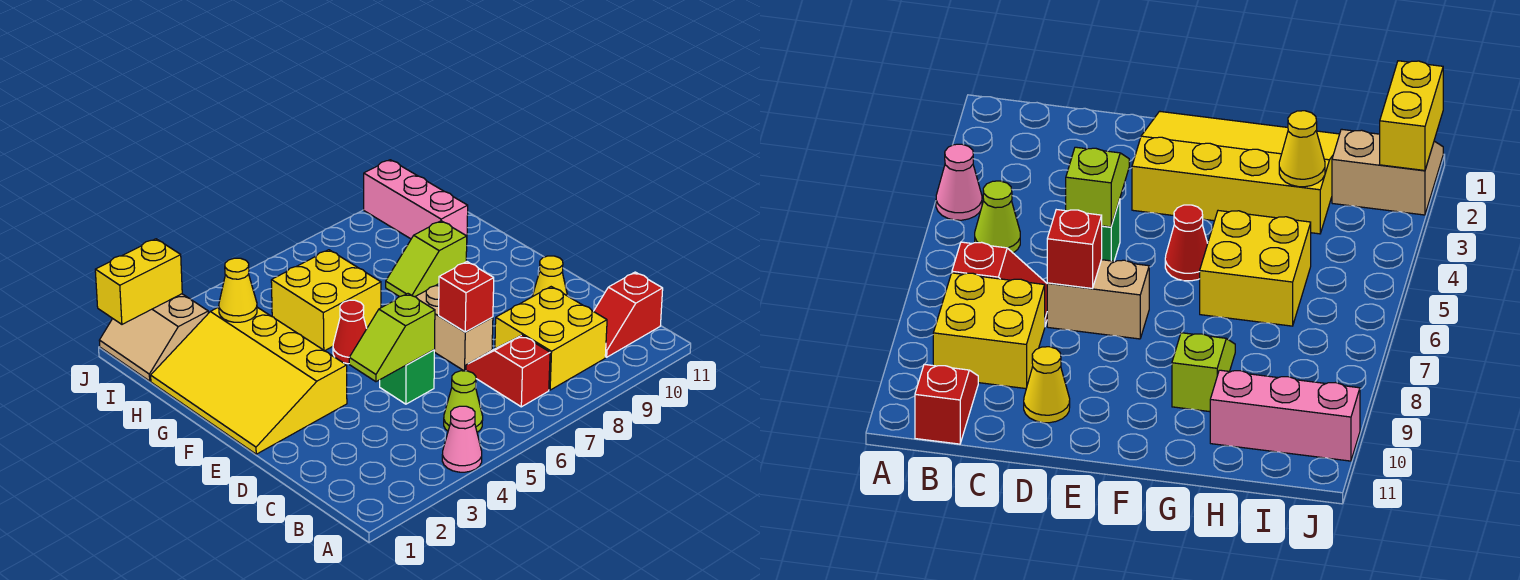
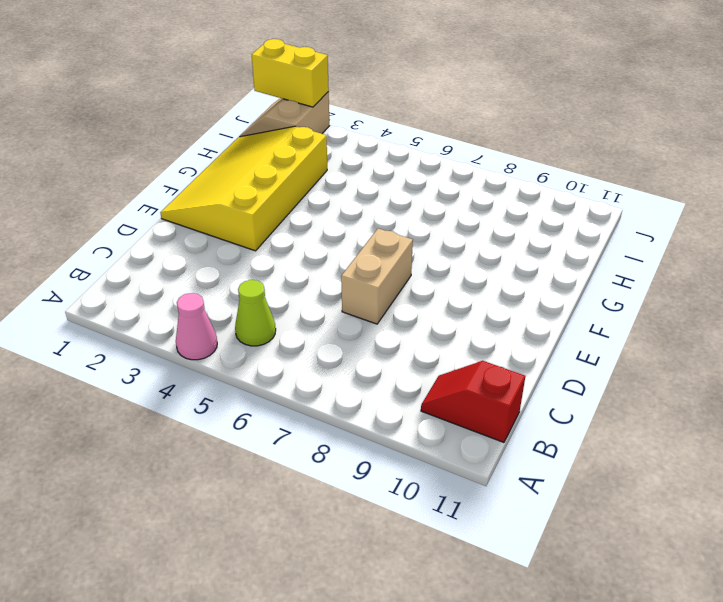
none -> red slope B7:C7 level 1 top B
none -> yellow brick B8:C9 level 1
none -> green brick D5 level 1

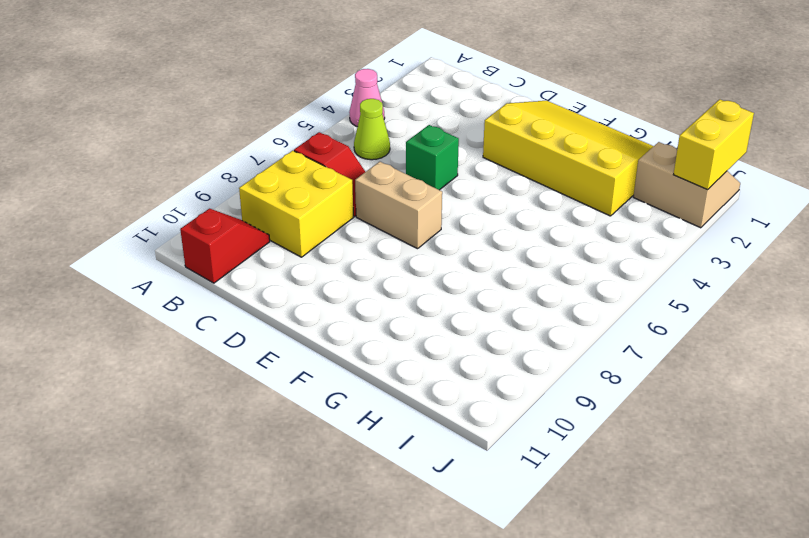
none -> yellow cone D10 level 1
none -> red cone F5 level 1
none -> yellow brick G5:H6 level 1

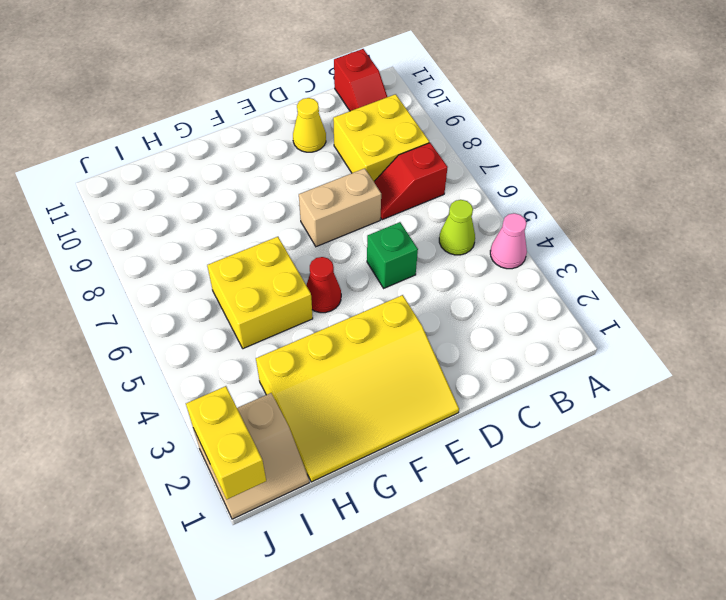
none -> lime slope G8:G9 level 1 top 9
none -> pink brick H10:J10 level 1
none -> lime slope D4:D5 level 2 top 5

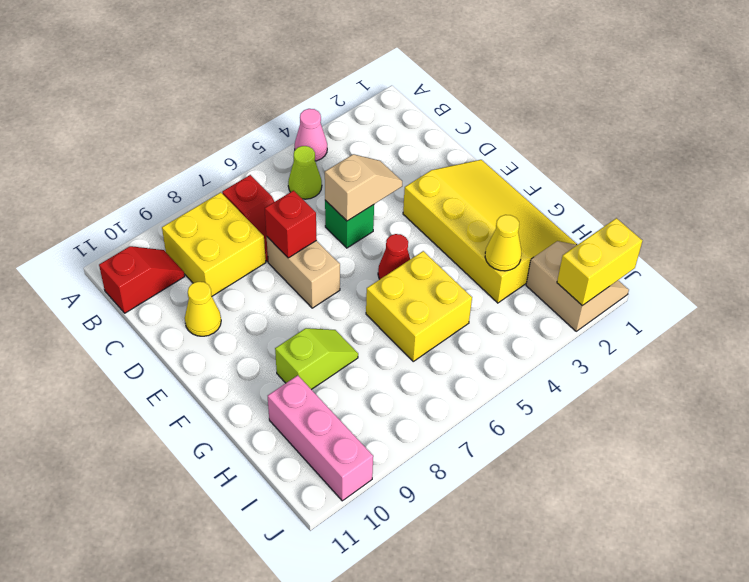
tan slope D4:D5 level 2 top 5 -> lime slope D4:D5 level 2 top 5

